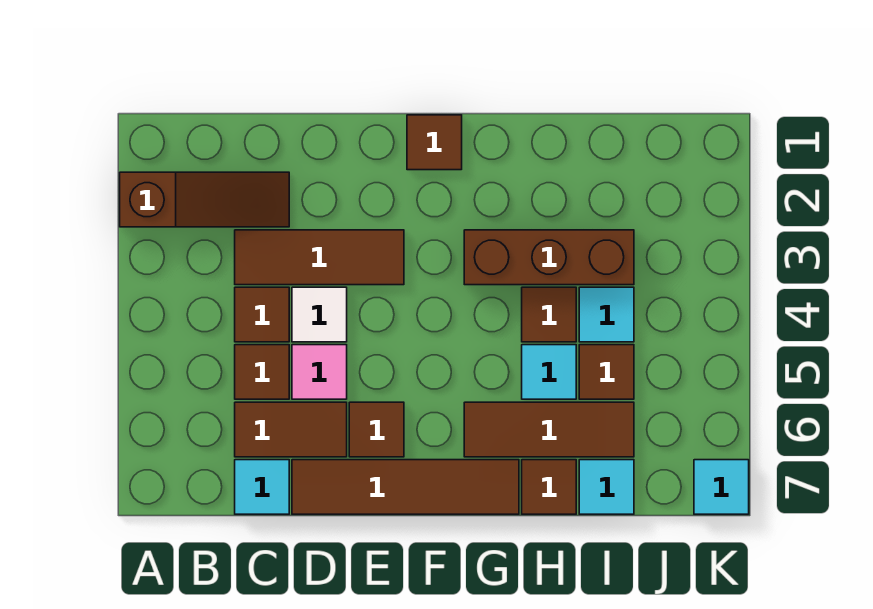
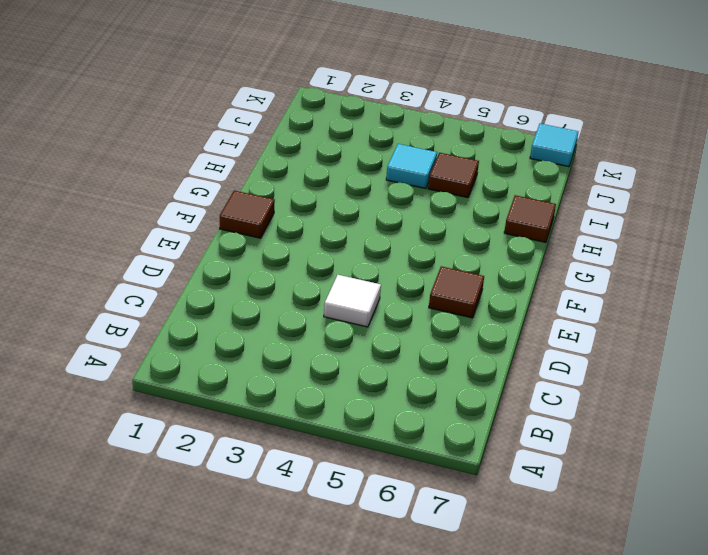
none -> brown slope A2:C2 level 1 top A
none -> brown tile C3:E3 level 1
none -> brown tile C4 level 1

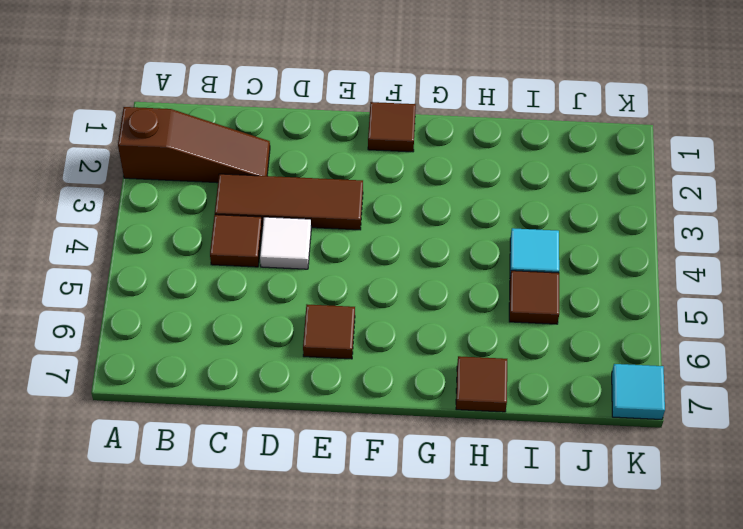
none -> brown tile C5 level 1
none -> brown tile C6:D6 level 1
none -> cyan tile C7 level 1

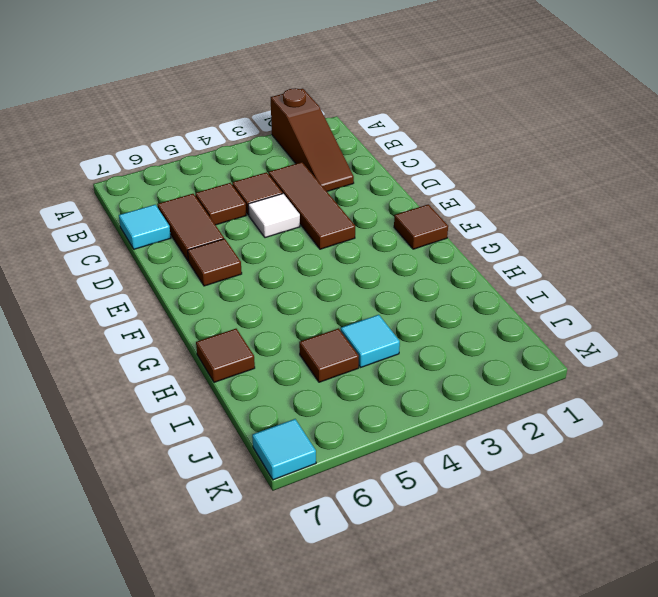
none -> pink tile D5 level 1
none -> brown tile D7:G7 level 1
none -> brown brick G3:I3 level 1

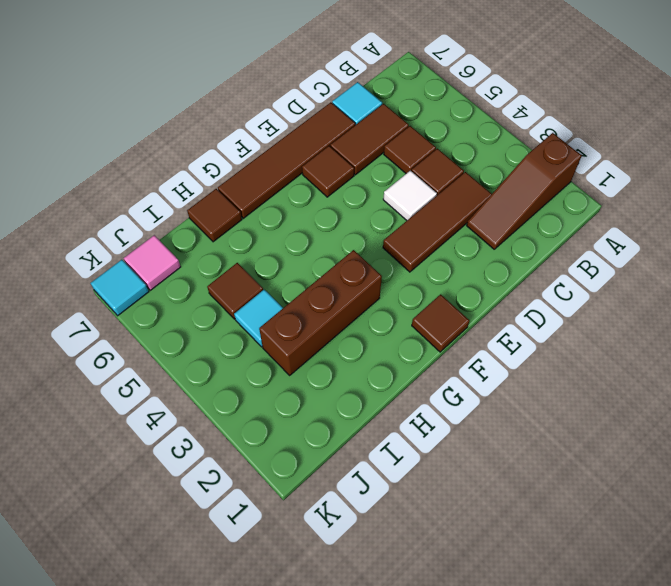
pink tile J7 level 1 -> pink tile D5 level 1
none -> brown tile G6:I6 level 1
none -> brown tile H4 level 1
none -> cyan tile H5 level 1

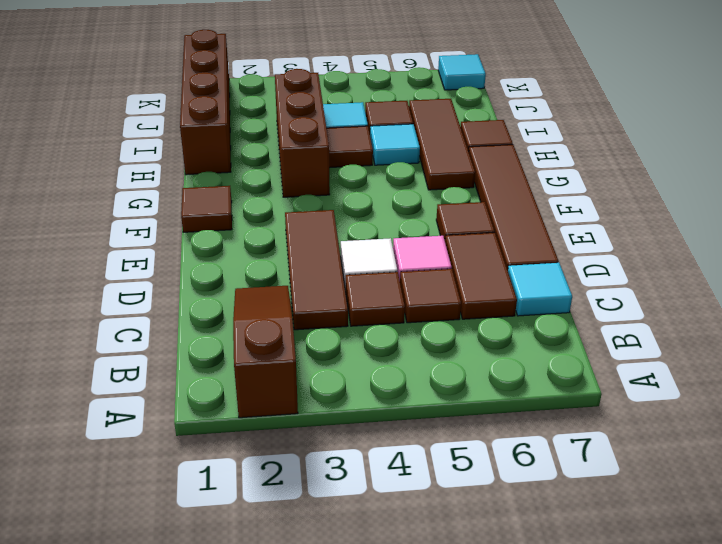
brown brick H1:K1 level 1 -> none
none -> cyan tile I7 level 1

